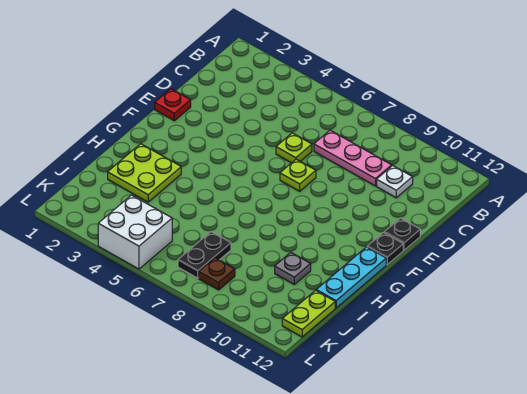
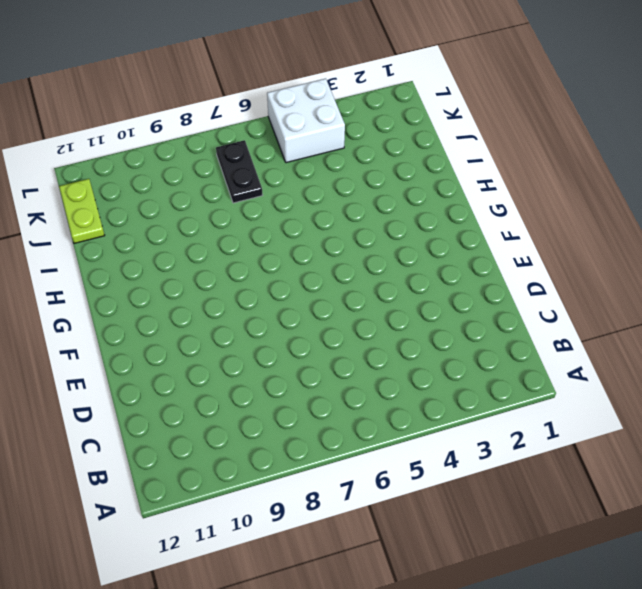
none -> pink plate C7:C9 level 1
none -> white plate C10 level 1
none -> lime plate D6 level 1

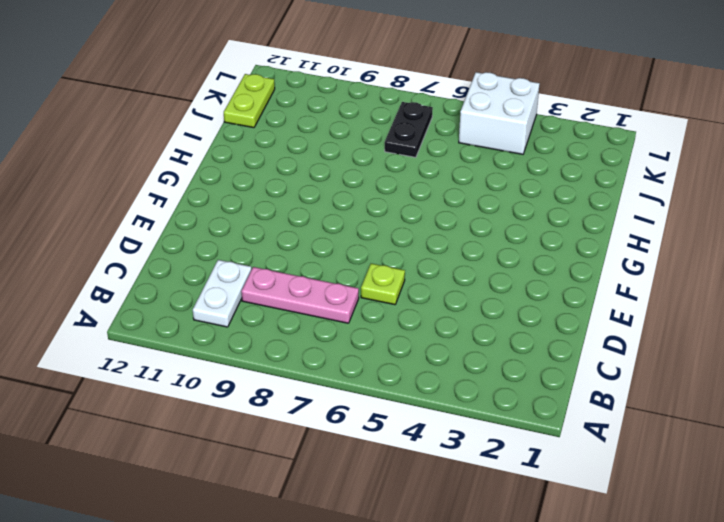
white plate B10:C10 level 1 -> white plate C10 level 1
none -> red plate E1 level 1
none -> lime plate E7 level 1
none -> black plate E12 level 1

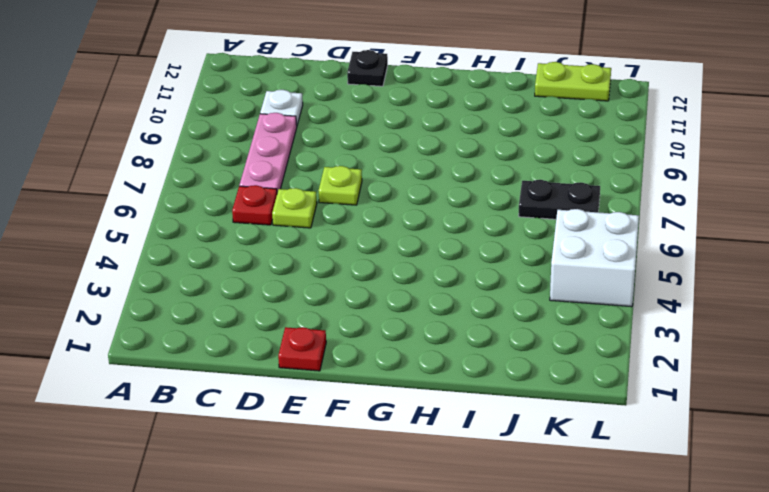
red plate C6 level 1 -> none
none -> black plate F12 level 1
none -> cyan plate G12:I12 level 1
none -> lime plate H2:I3 level 1

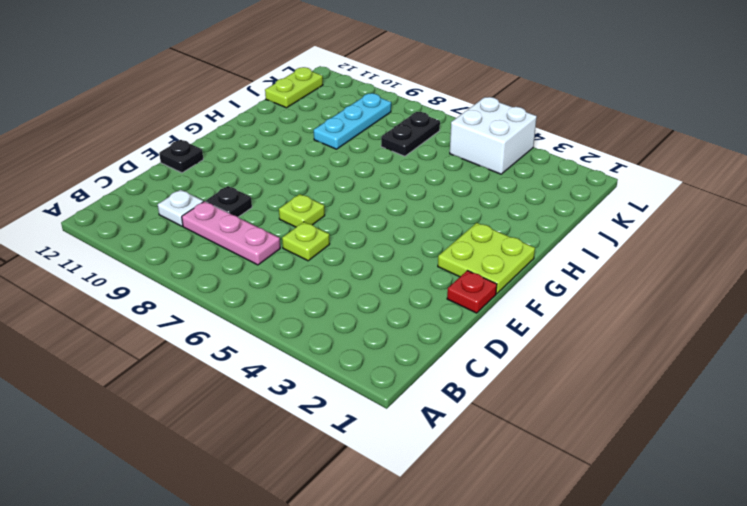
black plate D9 level 1 -> black plate F12 level 1
lime plate F1:G2 level 1 -> lime plate H2:I3 level 1
cyan plate I9:K9 level 1 -> cyan plate G12:I12 level 1
none -> grey plate I10 level 1
none -> brown plate K8 level 1

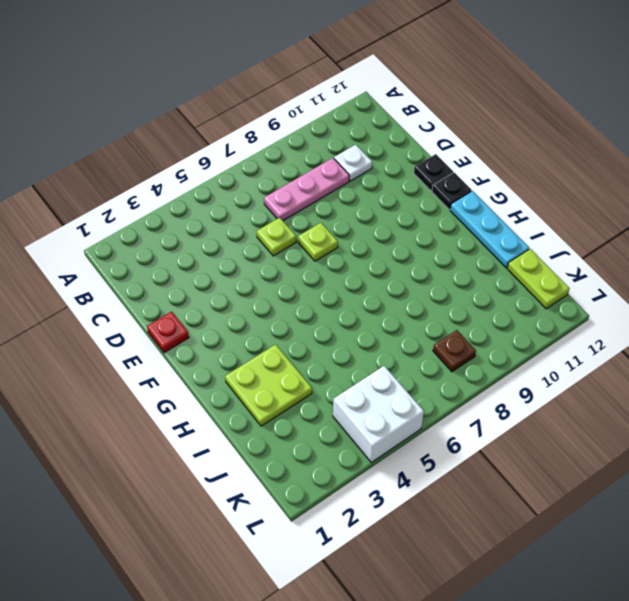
none -> grey plate I10 level 1
none -> black plate J7:K7 level 1

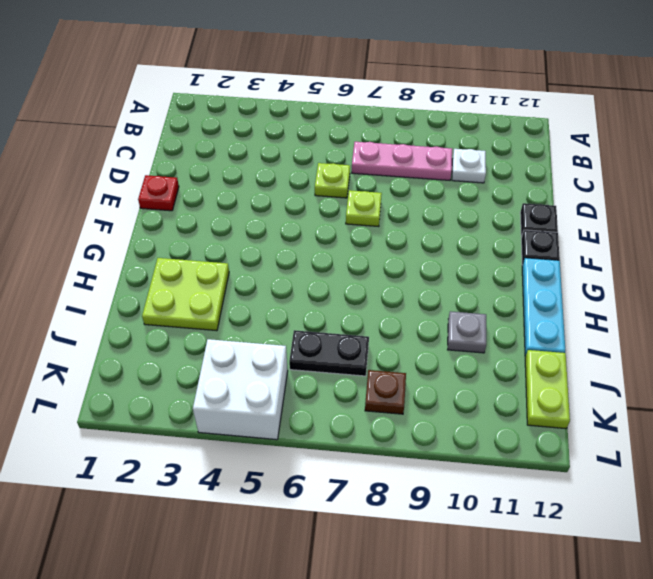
black plate J6:J7 level 1 -> black plate J7:K7 level 1

